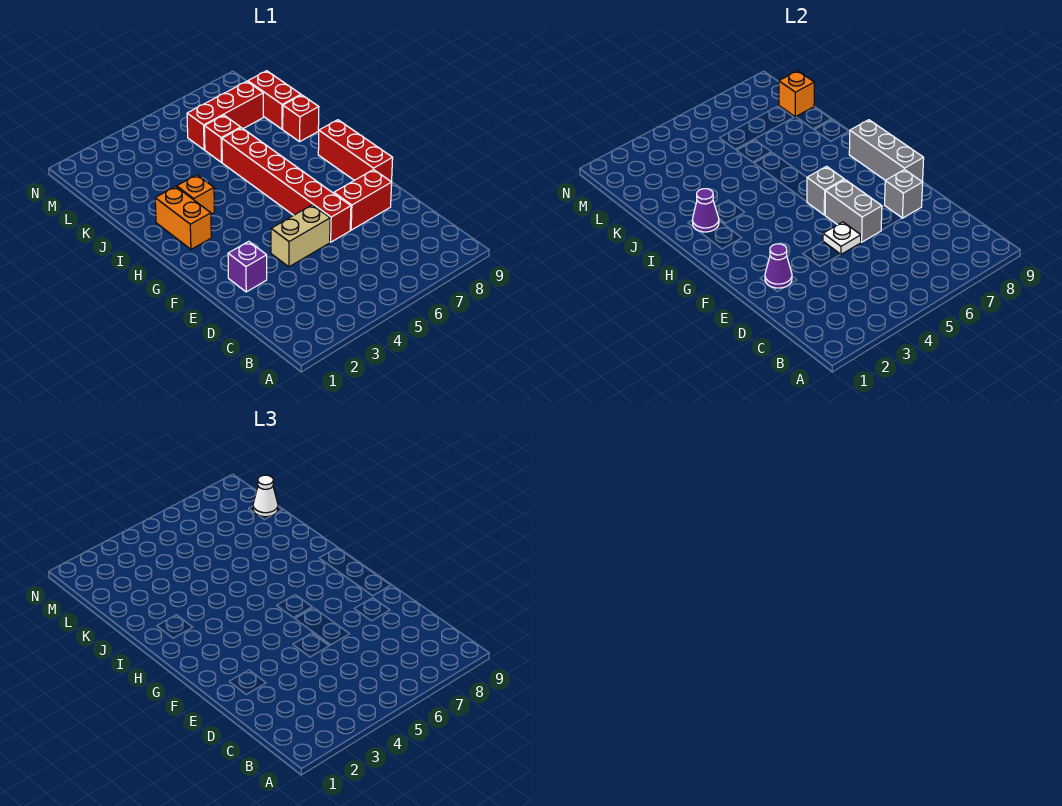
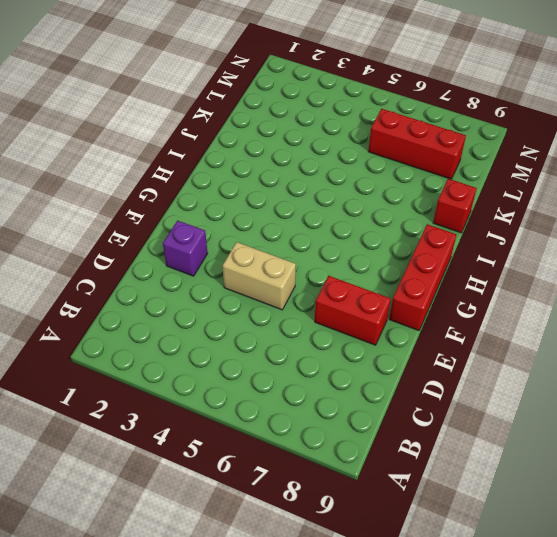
none -> red brick E6:J6 level 1
none -> orange brick H2:I2 level 1
none -> orange brick I3 level 1

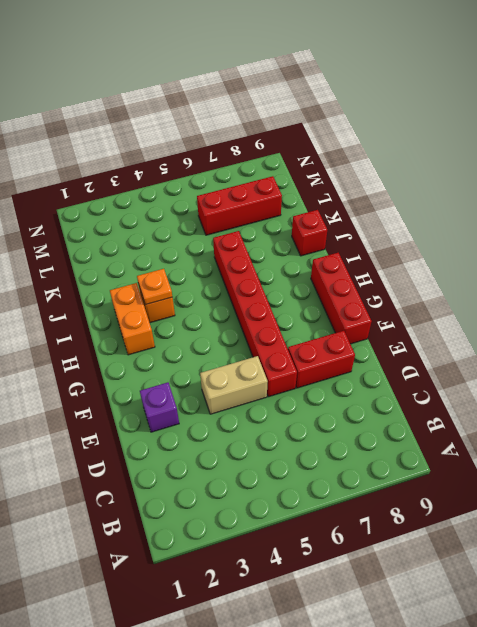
orange plate I3 level 2 -> none
none -> red brick K6 level 1
none -> red brick K9:L9 level 1
none -> purple cone E2 level 2

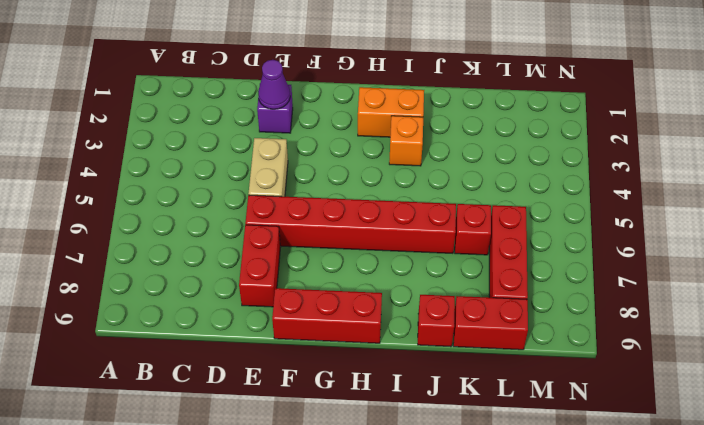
none -> white plate E5 level 2
none -> grey brick E6:F6 level 2
none -> grey brick E8 level 2

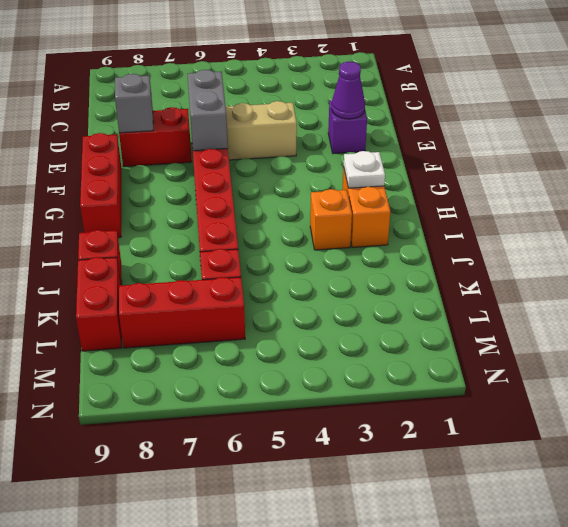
white plate H2 level 2 -> white plate E5 level 2
none -> grey brick F9:H9 level 2
none -> grey brick G6 level 2
none -> purple cone I2 level 2

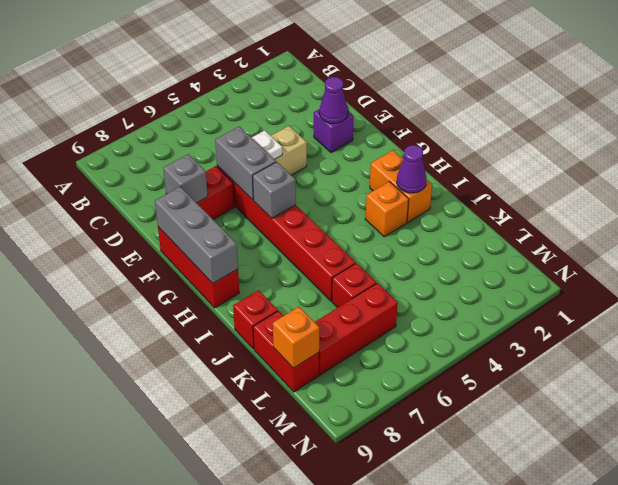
none -> white cone L9 level 3

